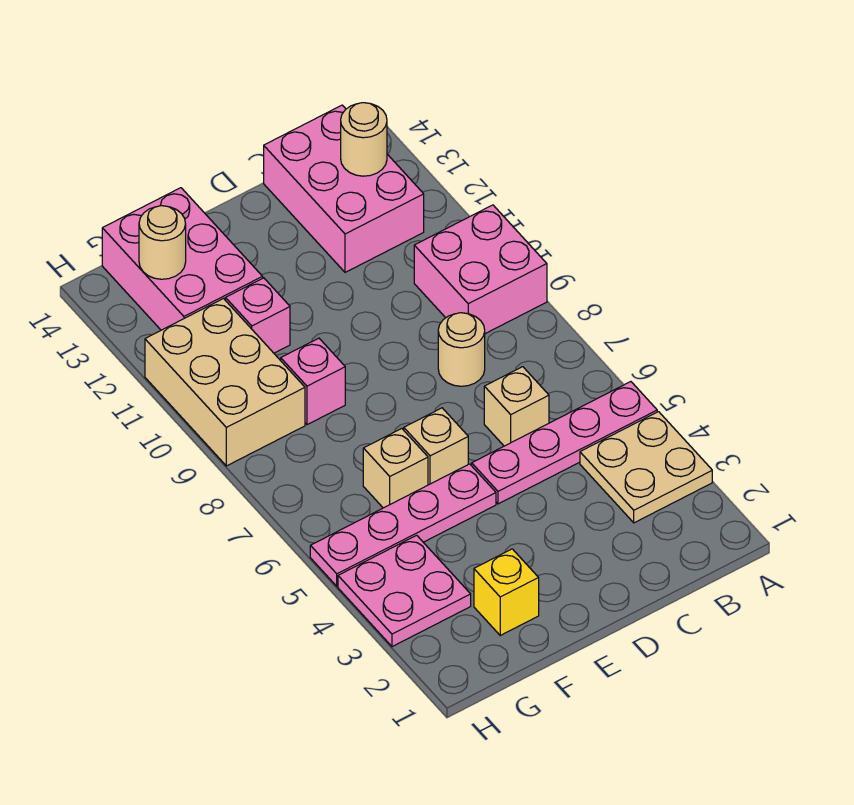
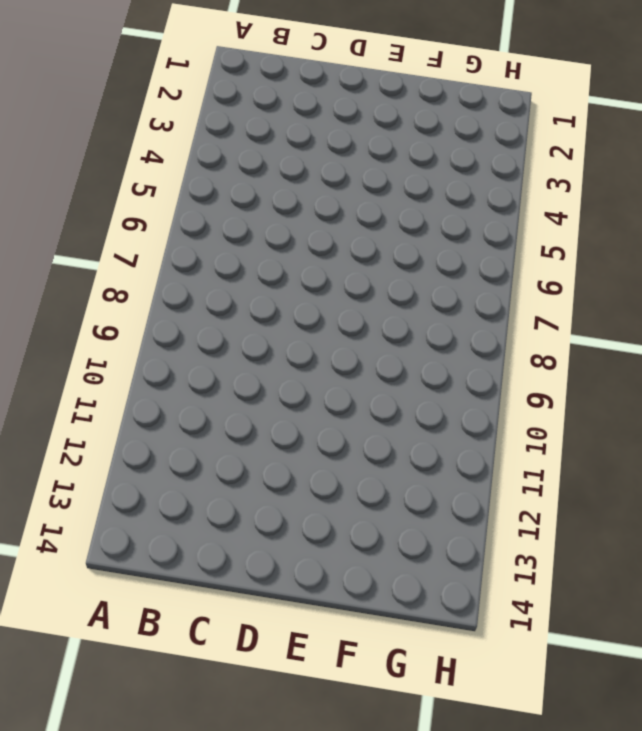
none -> tan plate A3:B4 level 1
none -> pink plate A5:D5 level 1
none -> pink brick A9:B10 level 1

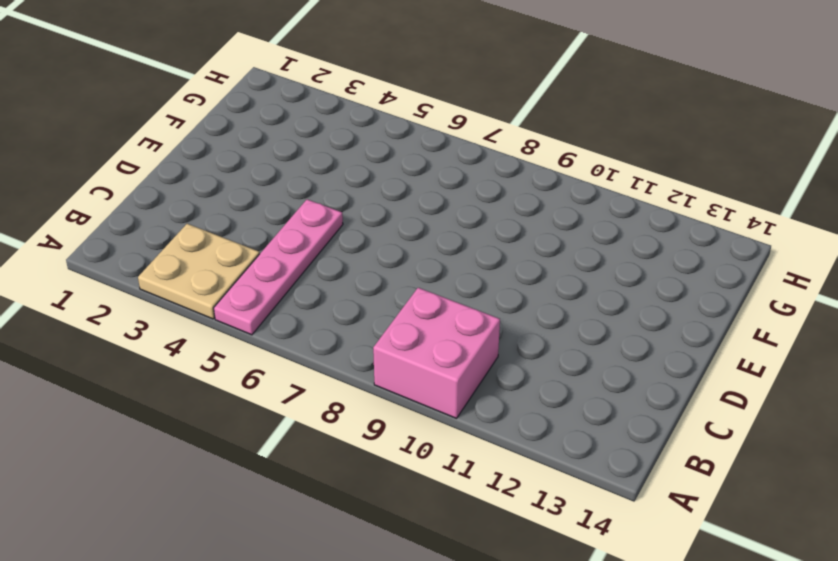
none -> pink brick B12:C14 level 1
none -> tan brick C6 level 1
none -> tan round brick C8 level 1

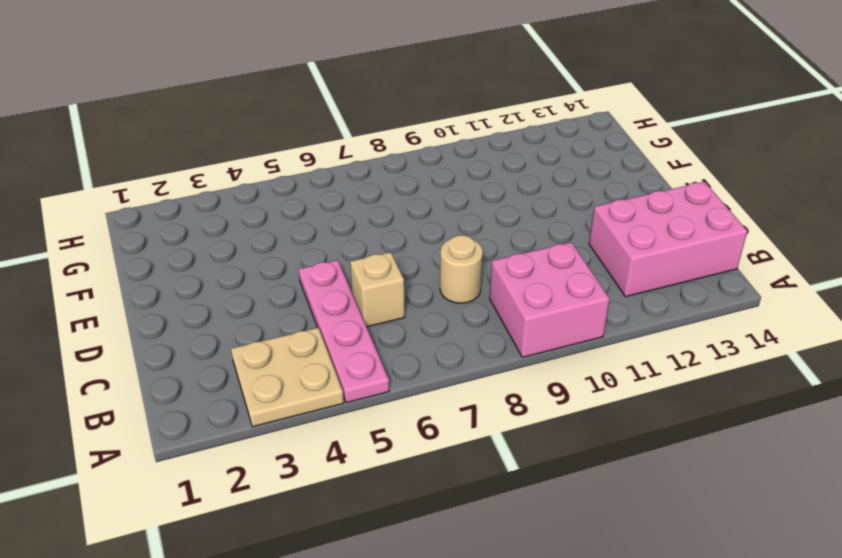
none -> pink plate E5:H5 level 1
none -> tan brick E6 level 1
none -> yellow brick F2 level 1

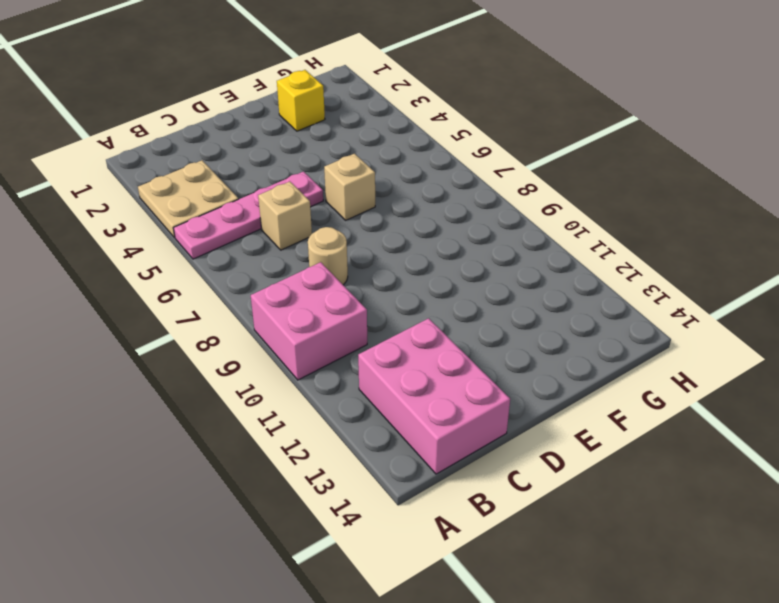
none -> pink plate E5:H5 level 1
none -> tan brick F6 level 1
none -> pink brick F9 level 1

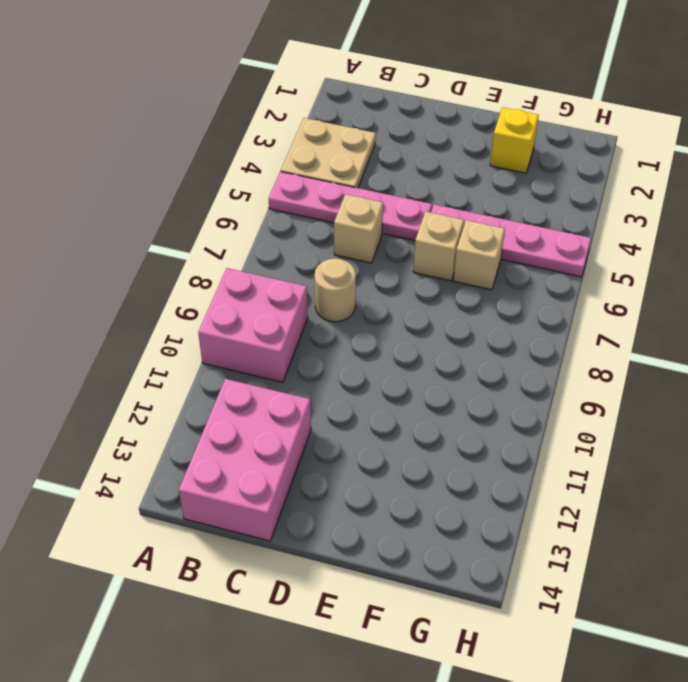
none -> pink brick F9 level 1
none -> pink brick F11 level 1
none -> pink brick F12:G14 level 1

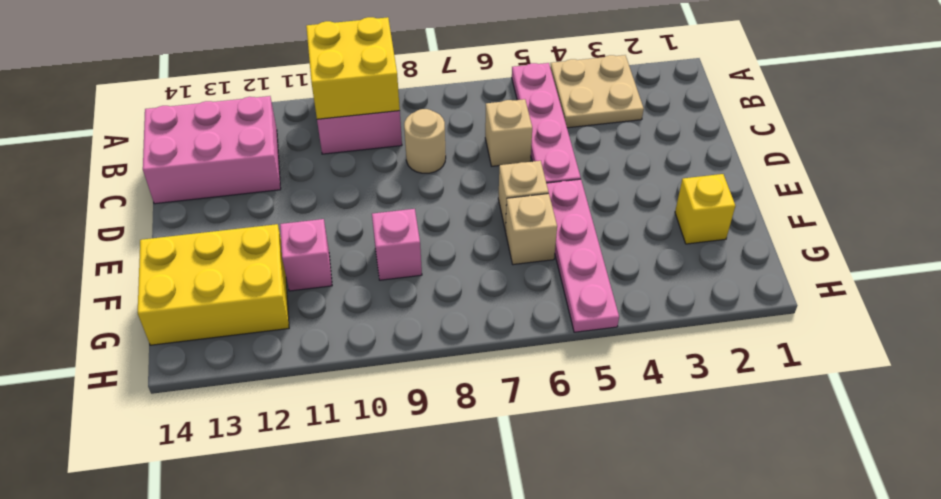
yellow brick A9:B10 level 2 -> none
yellow brick F12:G14 level 1 -> pink brick F12:G14 level 1
none -> pink plate G3:H4 level 1
none -> tan brick G9:H11 level 1
none -> tan round brick B13 level 2

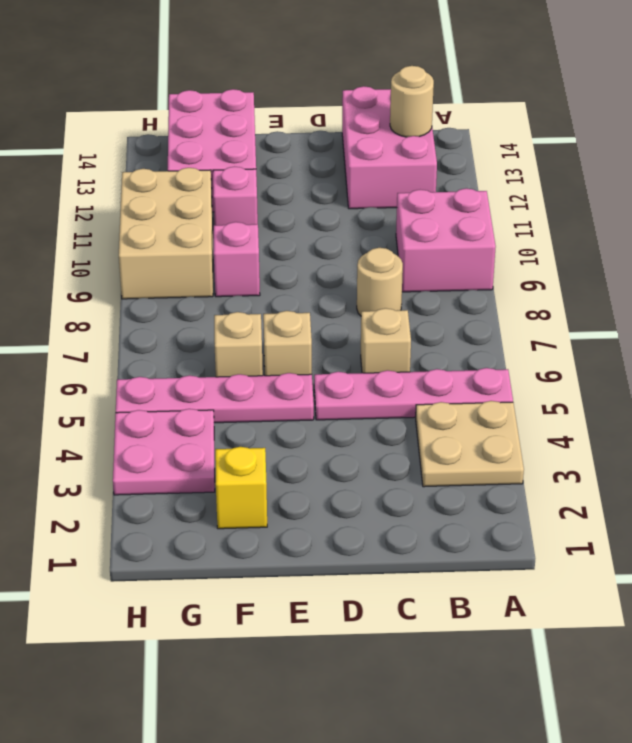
none -> tan round brick G13 level 2

